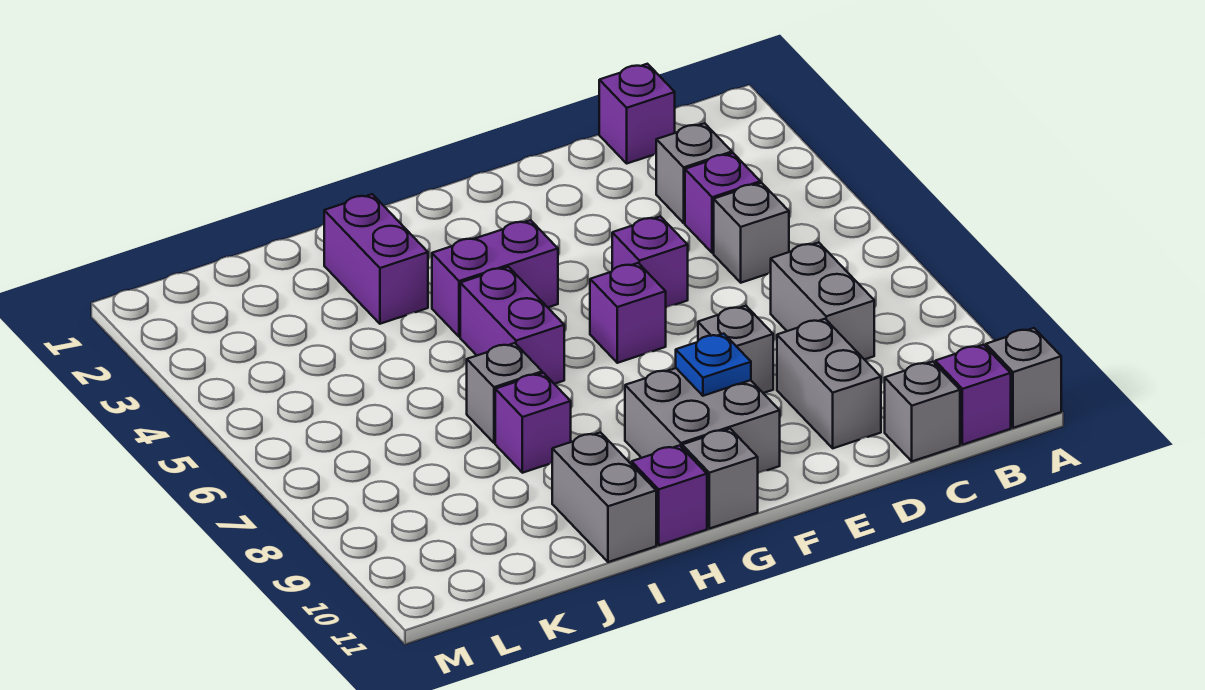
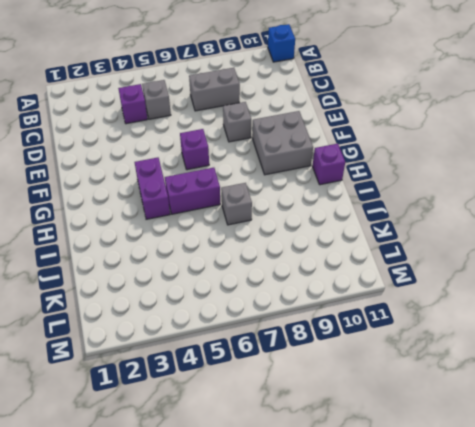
blue brick A11 level 1 -> grey brick A11 level 1
none -> purple brick B11 level 1
none -> purple brick C1 level 1
none -> grey brick C3 level 1

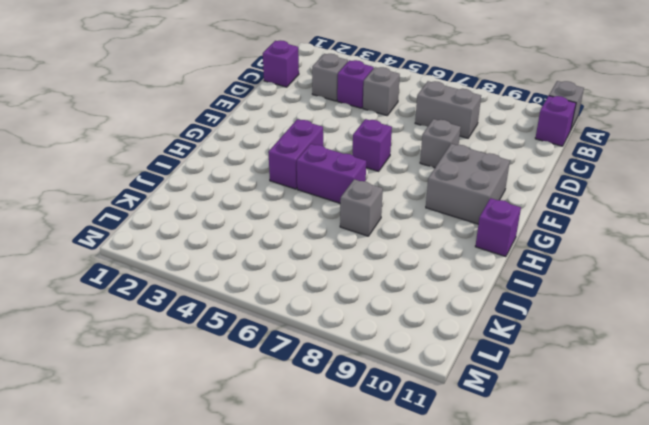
none -> grey brick C11 level 1
none -> grey brick D9:D10 level 1
none -> purple brick E5 level 1

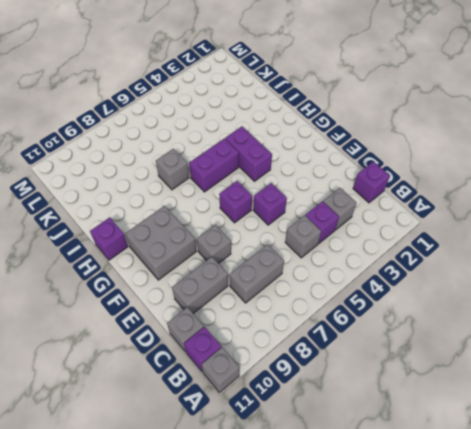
none -> grey brick G11 level 1
none -> purple brick I2:I3 level 1
none -> purple brick I8 level 1

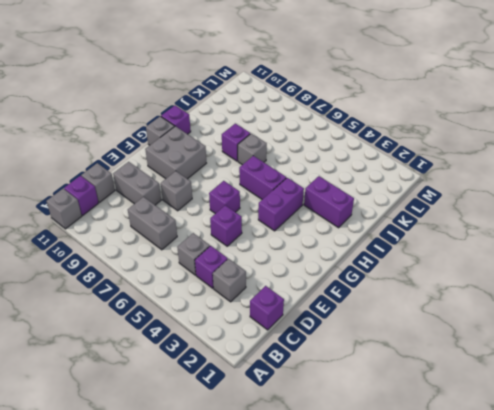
none -> grey brick I10:I11 level 1
none -> blue plate F9 level 2

